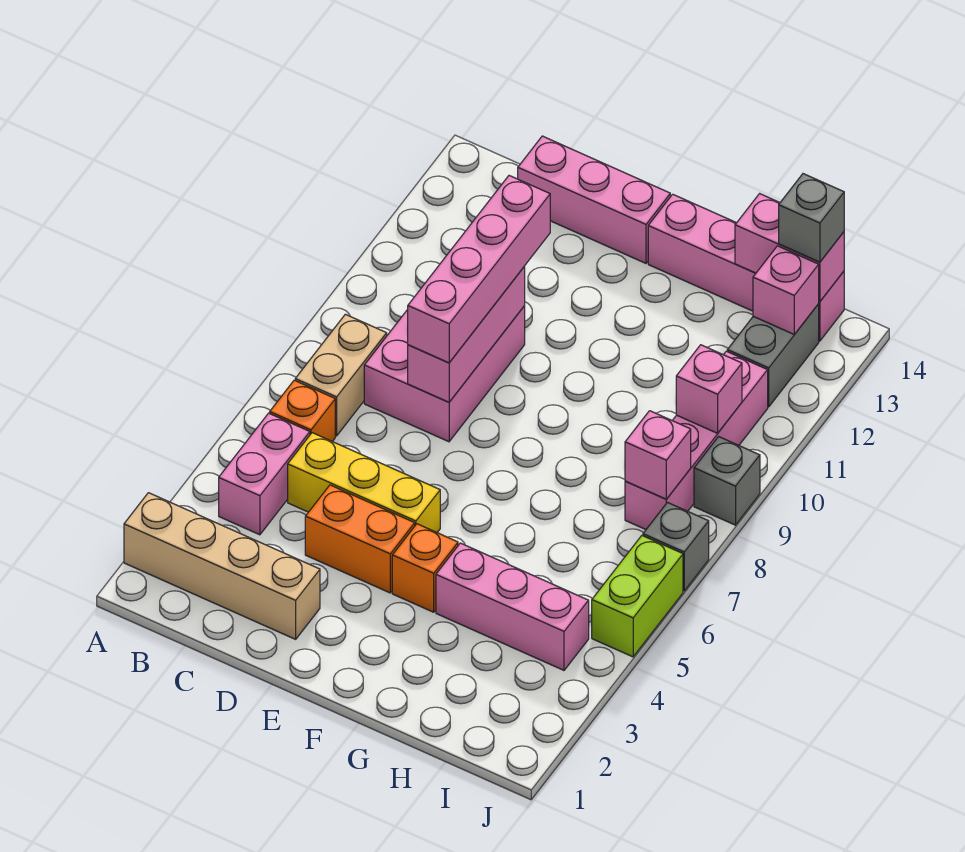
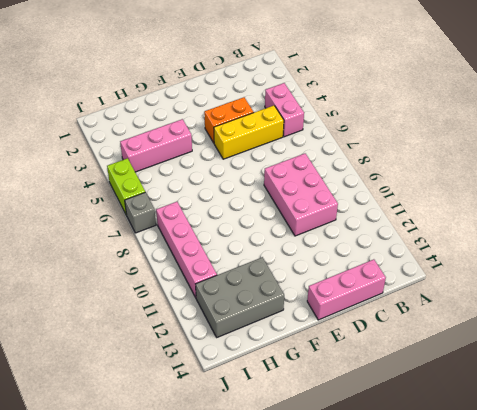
grey brick G12:I13 level 1 -> grey brick I12:I13 level 1
none -> tan brick A2:D2 level 1
none -> orange brick B6 level 1
none -> tan brick B7:B8 level 1

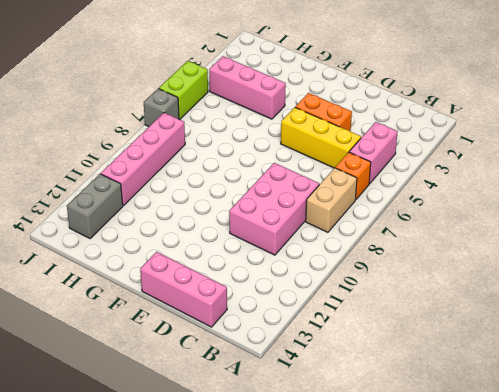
none -> tan brick A2:D2 level 1
none -> orange brick F4 level 1
none -> pink brick F14:I14 level 1

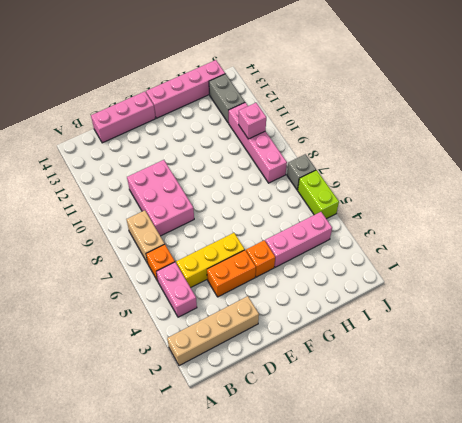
none -> grey brick J9 level 1
none -> pink brick D8:D10 level 2
none -> pink brick H14:I14 level 2

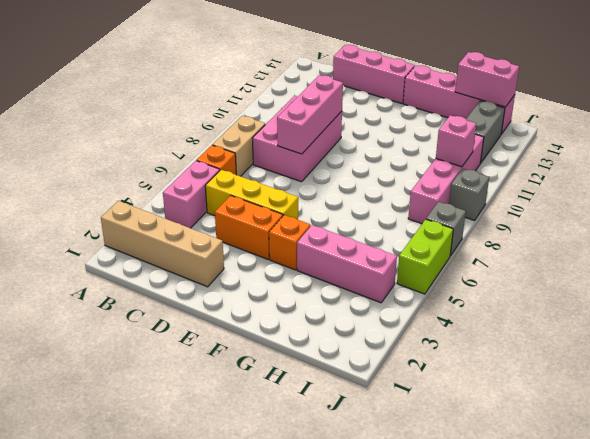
none -> pink brick I8 level 2
none -> pink brick I13 level 2
none -> pink brick D8:D11 level 3

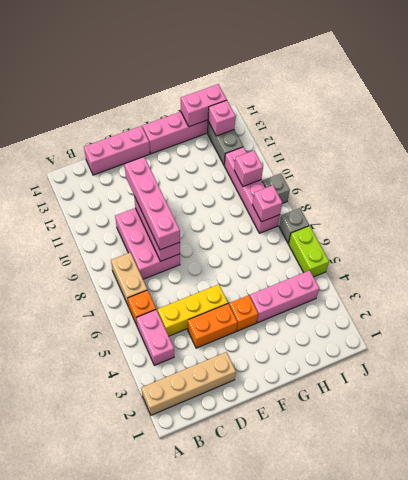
none -> grey brick I14 level 3

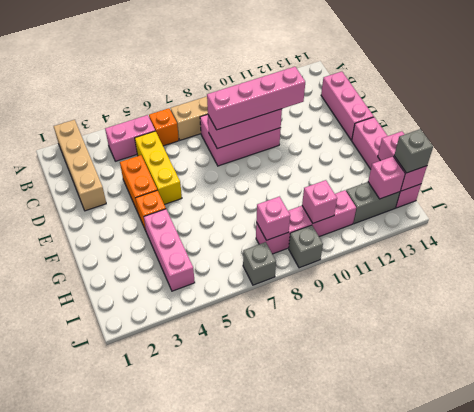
none -> lime brick J5:J6 level 1

